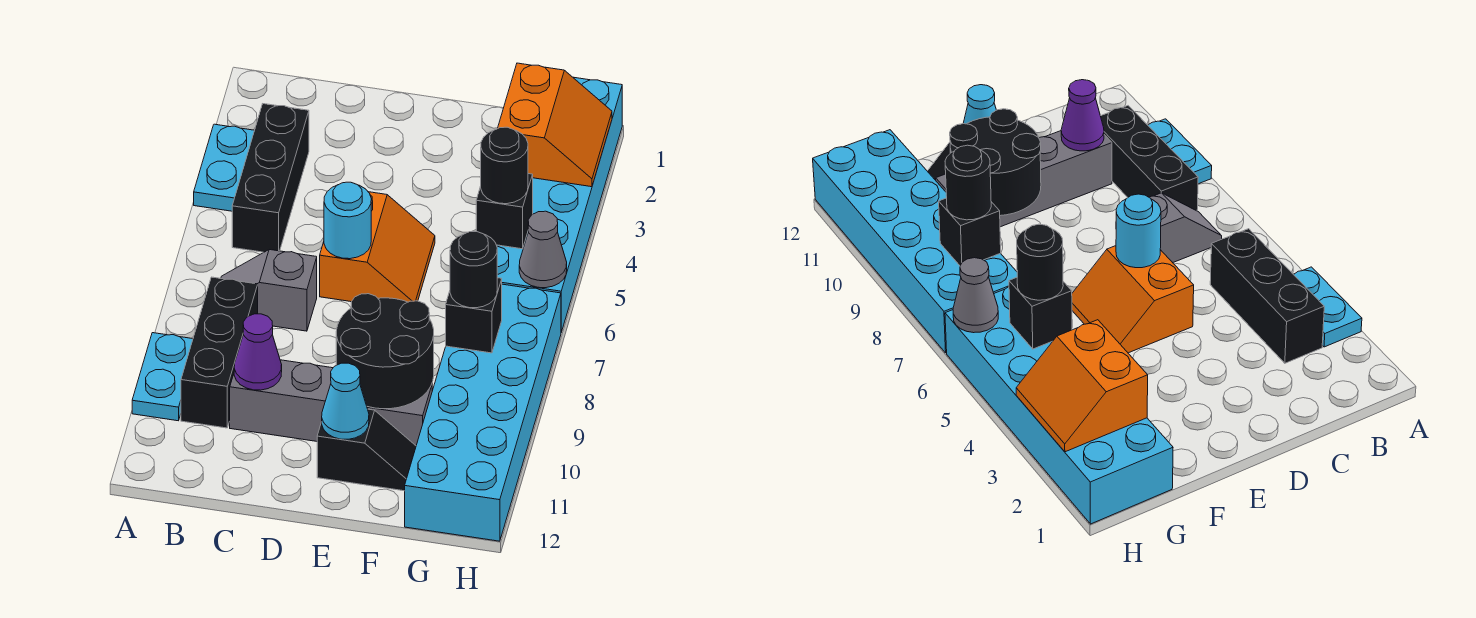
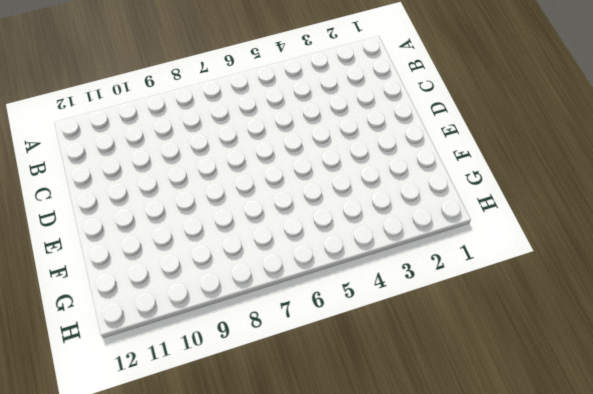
none -> cyan plate A3:A4 level 1
none -> cyan plate A9:A10 level 1
none -> black brick B3:B5 level 1

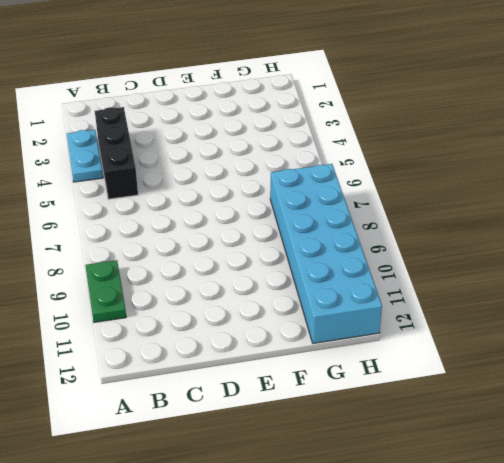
green plate A9:A10 level 1 -> cyan plate A9:A10 level 1
none -> grey slope B7:C7 level 1 top C
none -> black brick B8:B10 level 1
none -> grey brick C10:F10 level 1

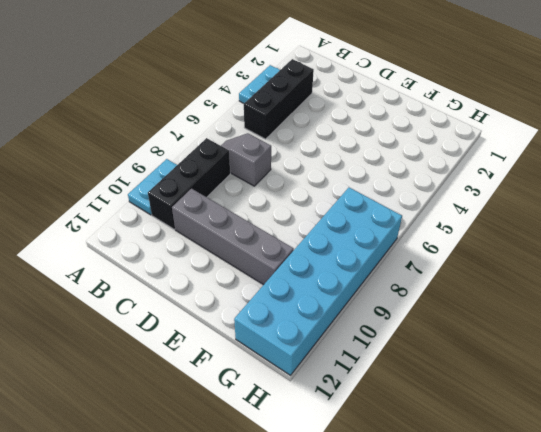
none -> orange slope D5:E6 level 1 top D
none -> black slope E11:F11 level 1 top E
none -> cyan brick G1:H6 level 1

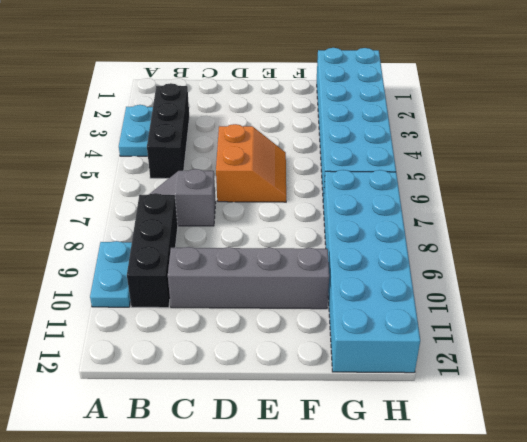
none -> black slope E11:F11 level 1 top E
none -> purple cone C10 level 2
none -> cyan round brick D6 level 2

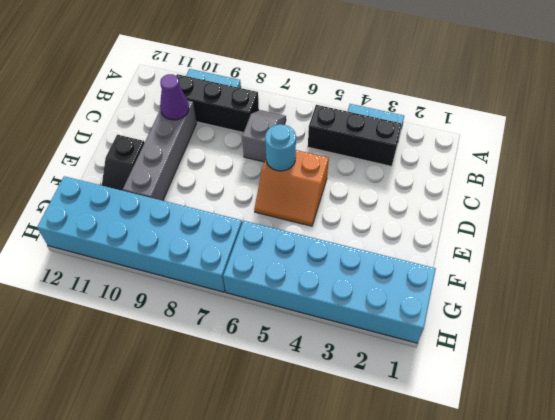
none -> black round brick E9:F10 level 2
none -> cyan cone E11 level 2
none -> orange slope G2:H3 level 2 top G

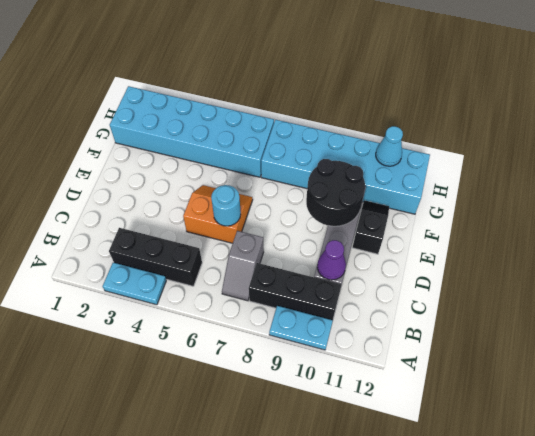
cyan cone H11 level 2 -> cyan cone E11 level 2
none -> orange slope G2:H3 level 2 top G
none -> black brick G5 level 2
none -> black brick G8 level 2

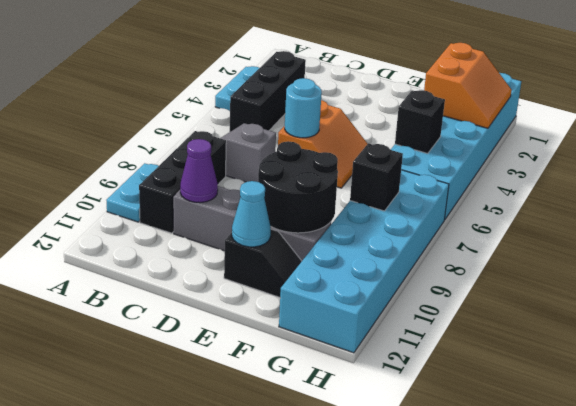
none -> grey cone H6 level 2
none -> black round brick G5 level 3
none -> black round brick G8 level 3

